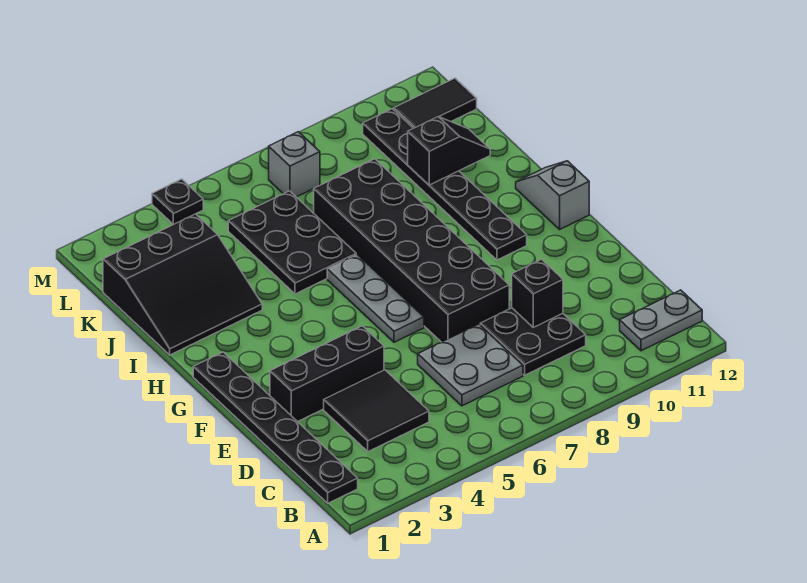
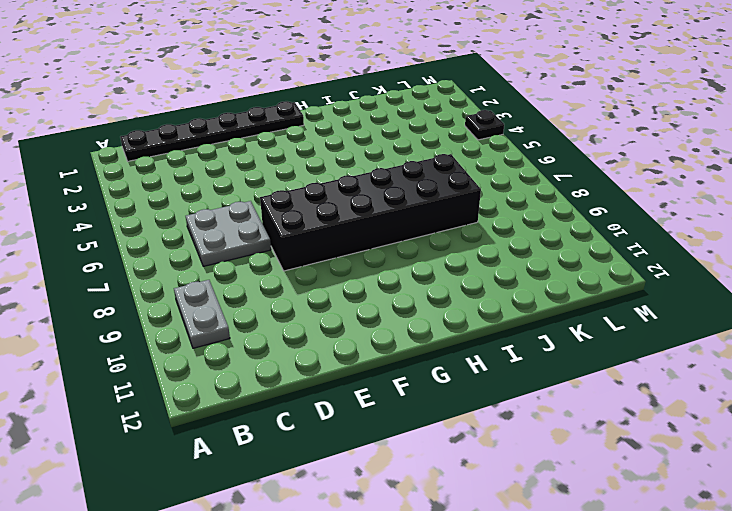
grey plate B9:B10 level 1 -> grey plate B11:B12 level 1
none -> black tile C3:D4 level 1
none -> black plate C8:D9 level 1
none -> black brick E2:E4 level 1

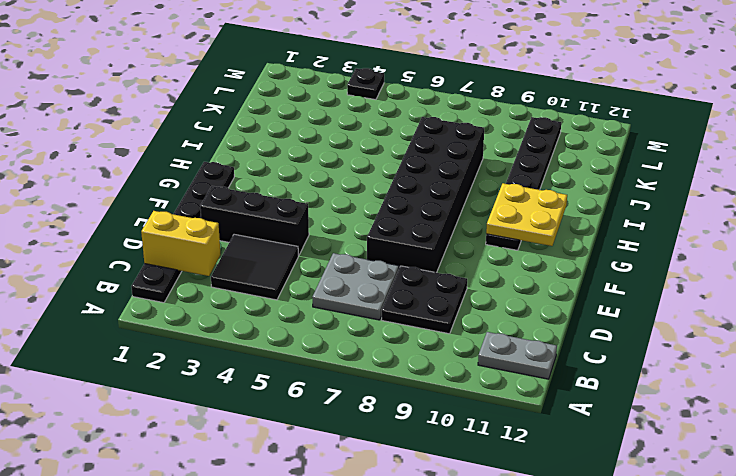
yellow brick C1:C2 level 2 -> none
yellow plate G10:H11 level 2 -> none
none -> grey plate F6:H6 level 1
none -> grey slope G12:H12 level 1 top G
none -> black slope I1:K3 level 1 top K

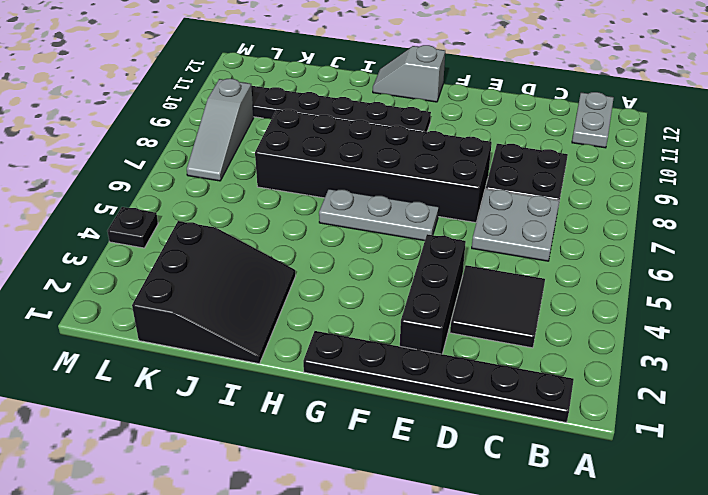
grey slope L7:L9 level 1 top 9 -> grey brick L7 level 1
none -> black plate I5:K6 level 1
none -> black tile L11:L12 level 1
none -> black brick D9 level 2

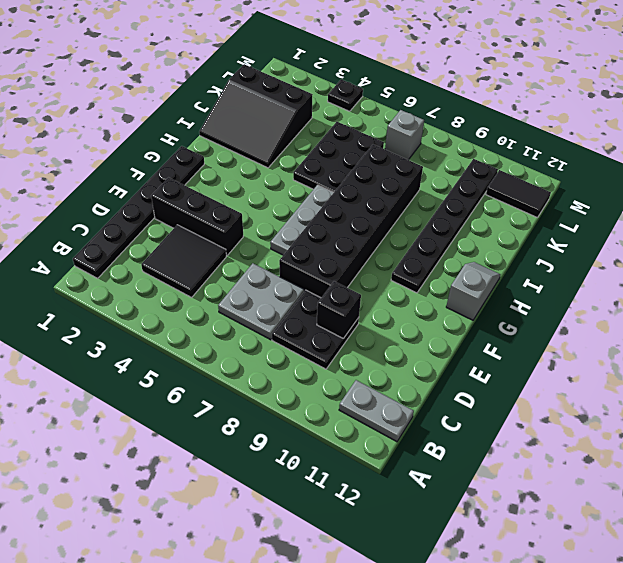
none -> black slope J10:J11 level 2 top 10

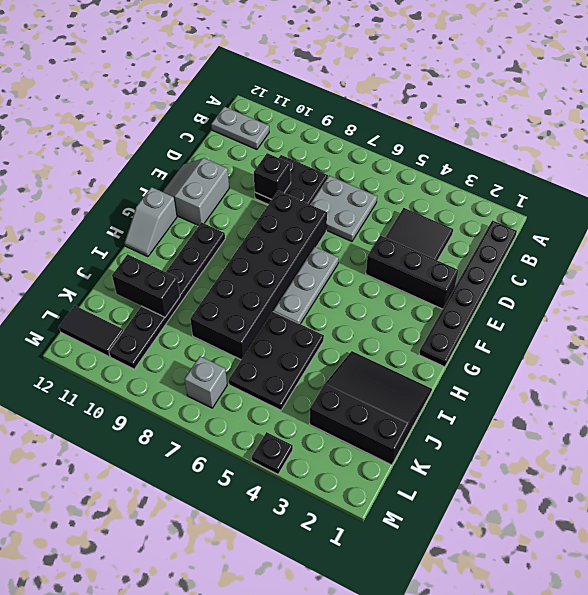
grey slope E11:F12 level 1 top 11 -> none
black brick J10:J11 level 2 -> black slope J10:J11 level 2 top 10

